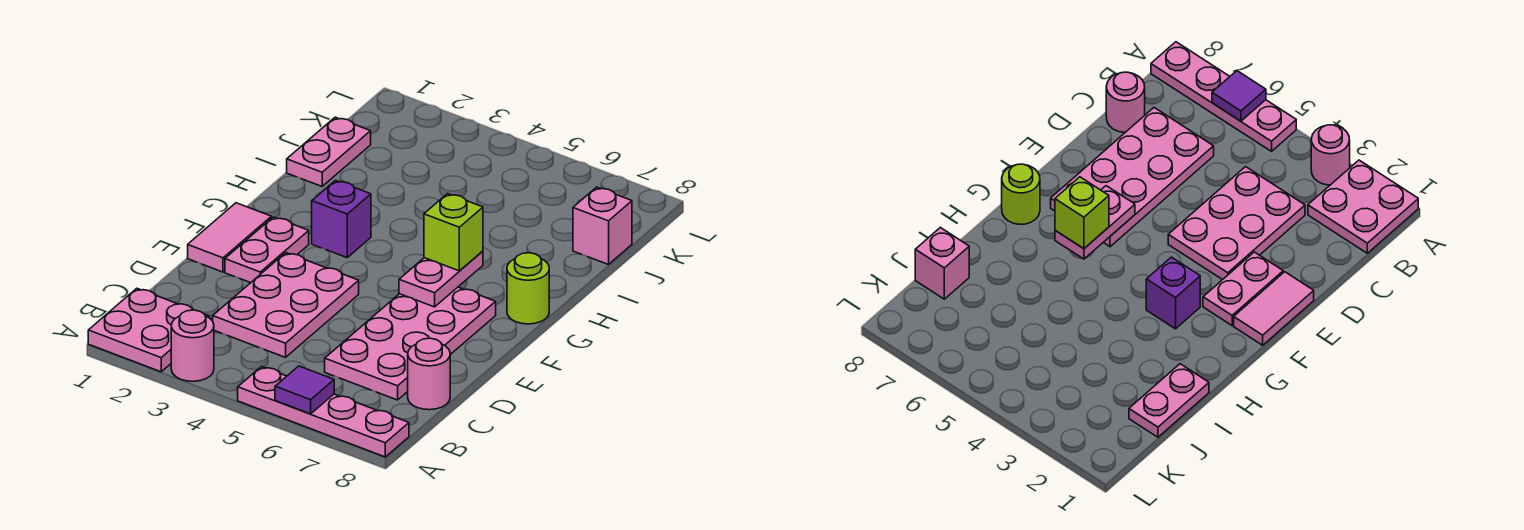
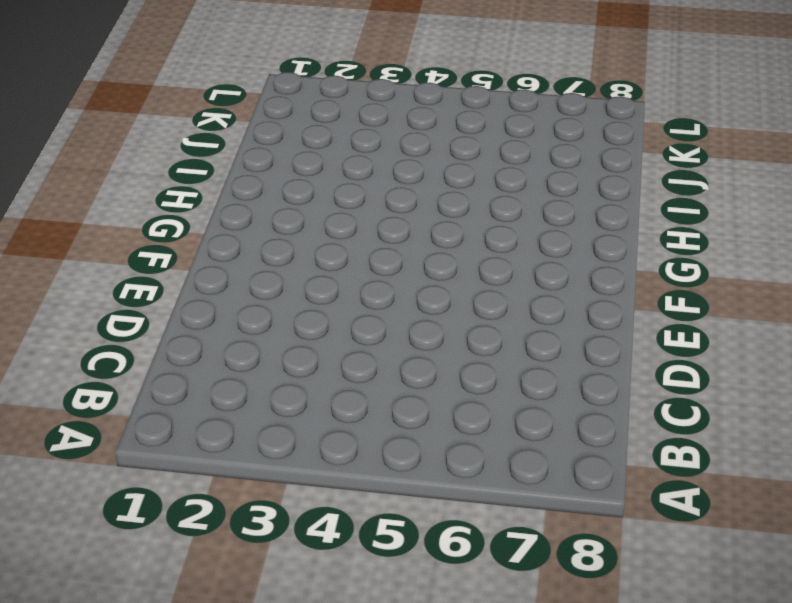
none -> pink plate A1:B2 level 1
none -> pink round brick A3 level 1
none -> pink plate A5:A8 level 1

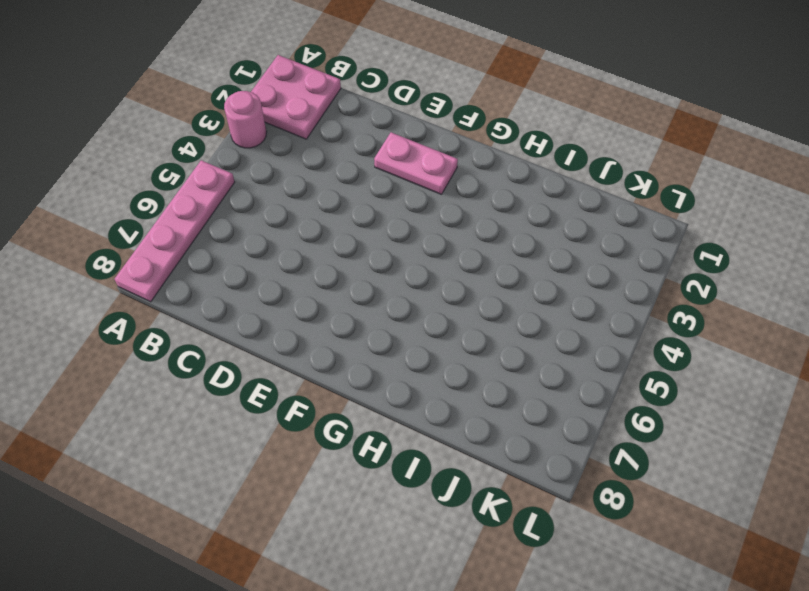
none -> pink plate C3:E4 level 1
none -> pink plate C6:F7 level 1
none -> pink round brick C8 level 1

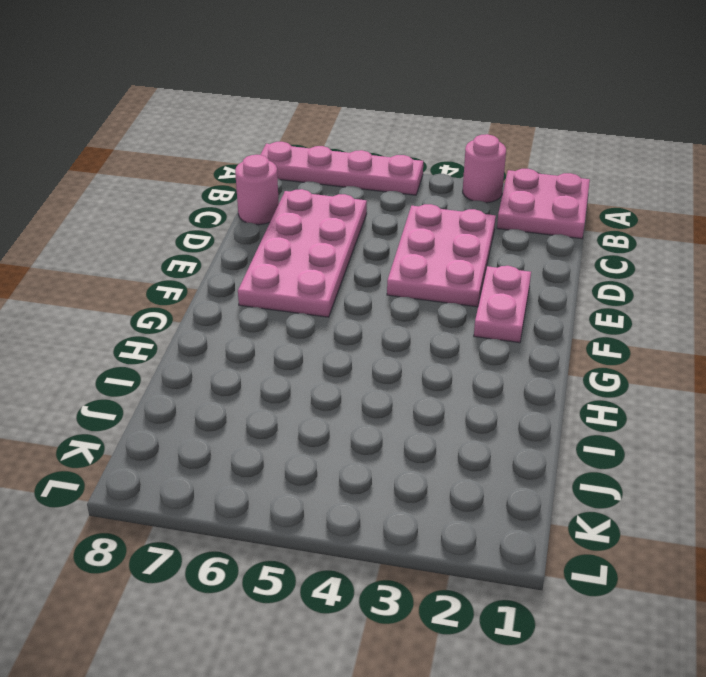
none -> pink tile E1:F1 level 1
none -> purple brick G3 level 1
none -> lime round brick G8 level 1

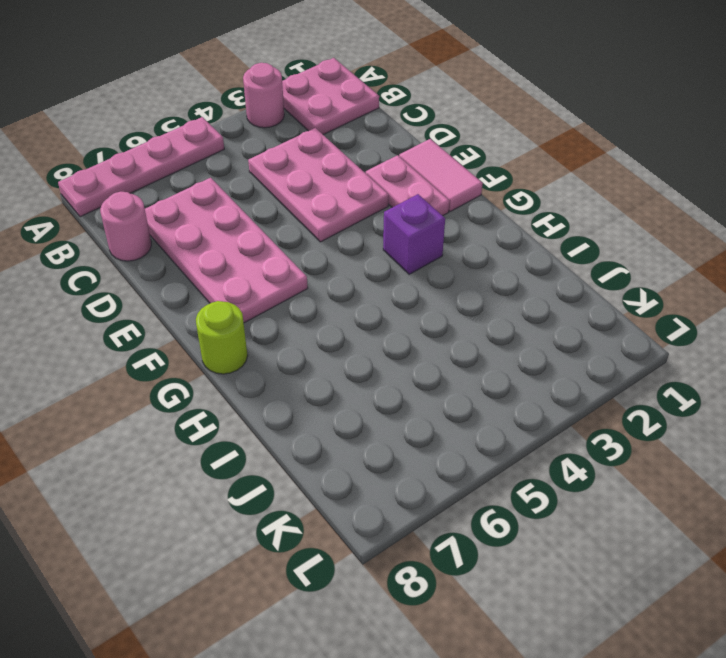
none -> pink plate I1:J1 level 1
none -> pink brick J8 level 1
none -> purple tile A6 level 2

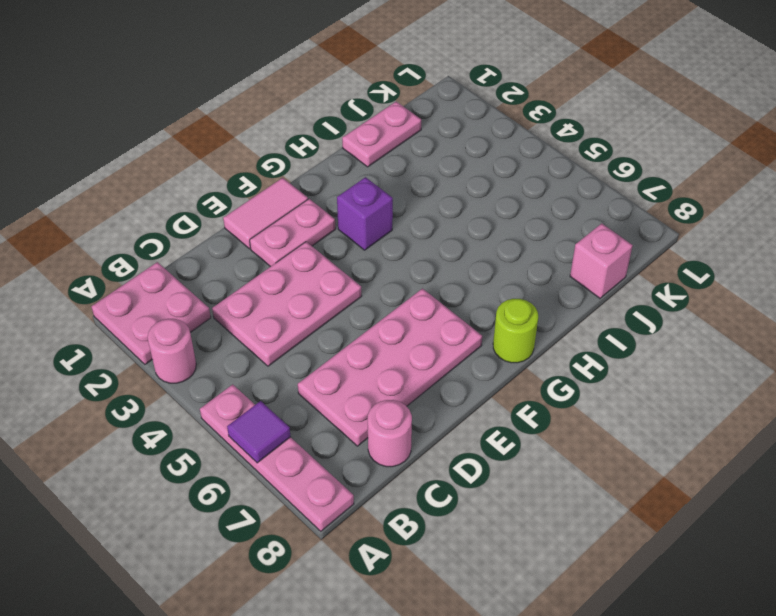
none -> pink plate F6:G6 level 2
none -> lime brick G6 level 3

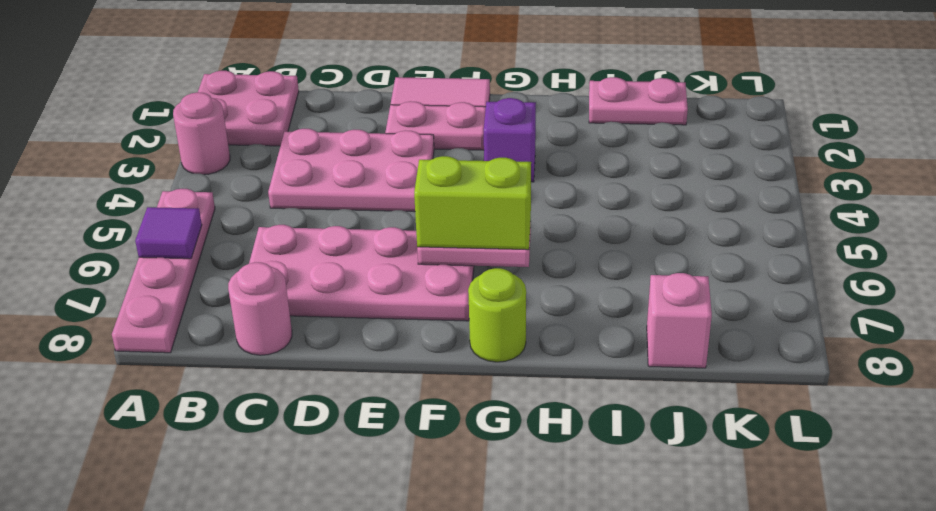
lime brick F6:G6 level 3 -> lime brick G6 level 3

